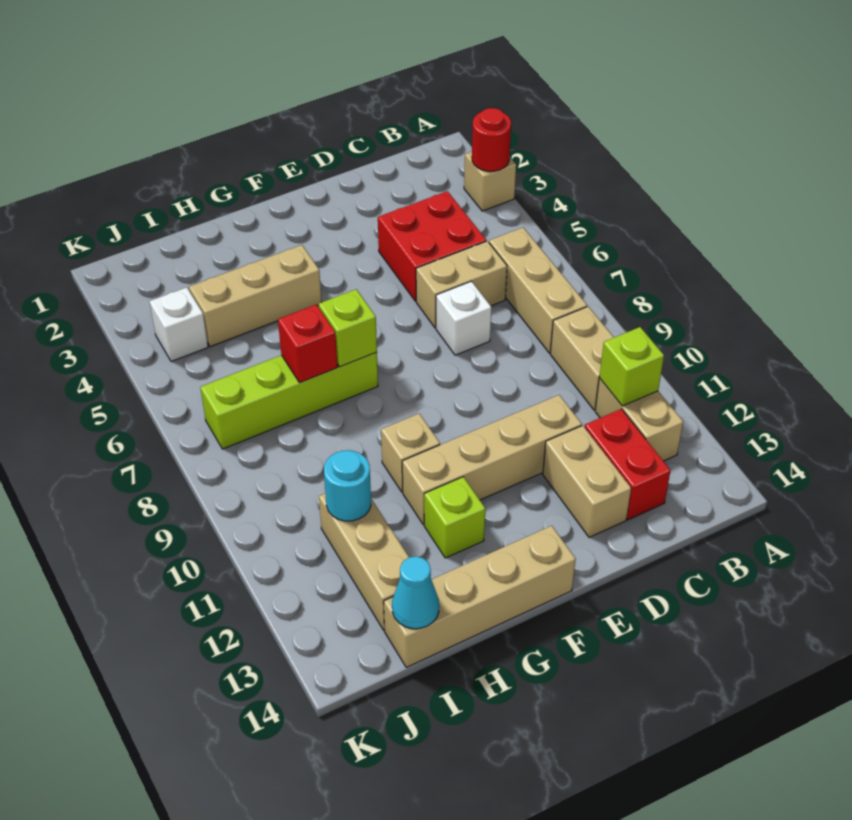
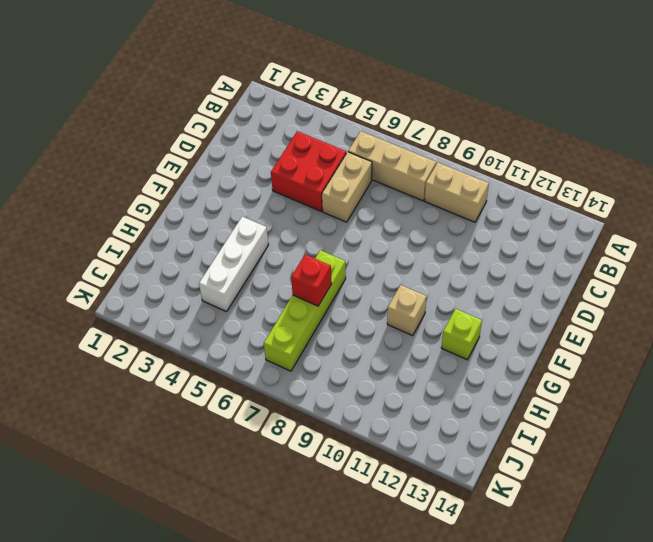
white brick G4:I4 level 1 -> tan brick G4:I4 level 1
none -> tan brick A3 level 1
none -> tan brick B11:B12 level 1
none -> red brick C12:C13 level 1

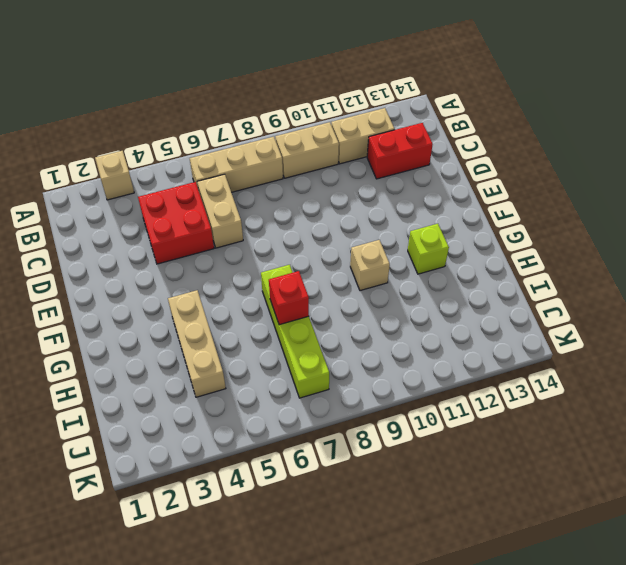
none -> white brick D7 level 1
none -> tan brick D11:G11 level 1
none -> tan brick D12:D13 level 1

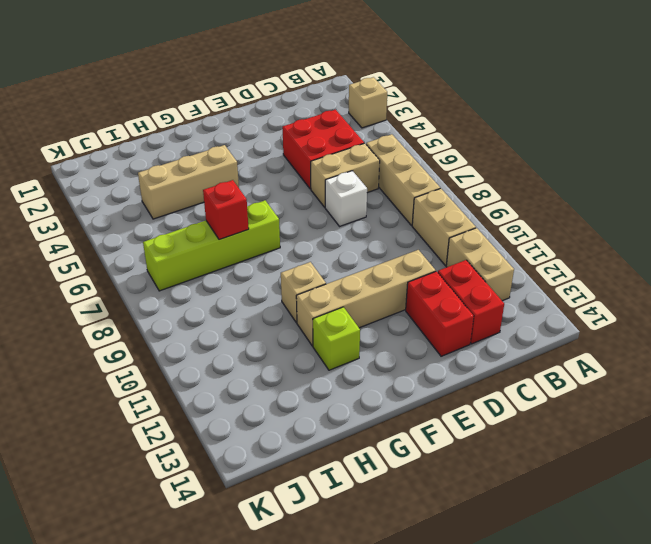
red brick D12:D13 level 1 -> tan brick D12:D13 level 1
none -> tan brick F14:I14 level 1
none -> tan brick I11:I13 level 1
none -> white brick J4 level 1

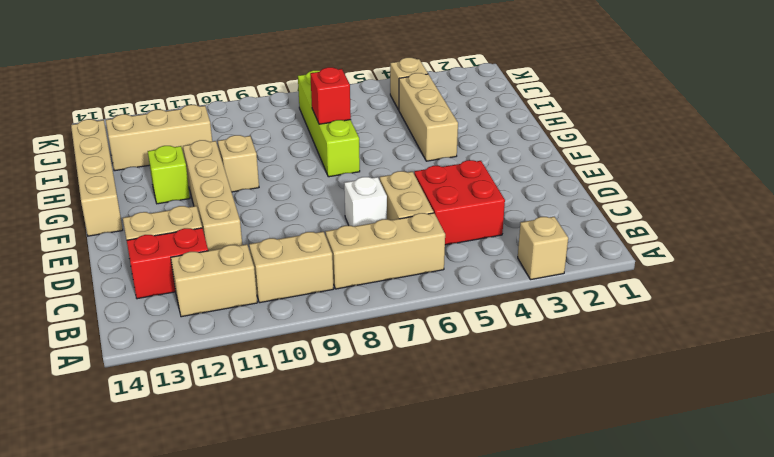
tan brick J4 level 1 -> white brick J4 level 1
none -> red round brick A3 level 2
none -> lime brick B11 level 2
none -> lime brick G7 level 2

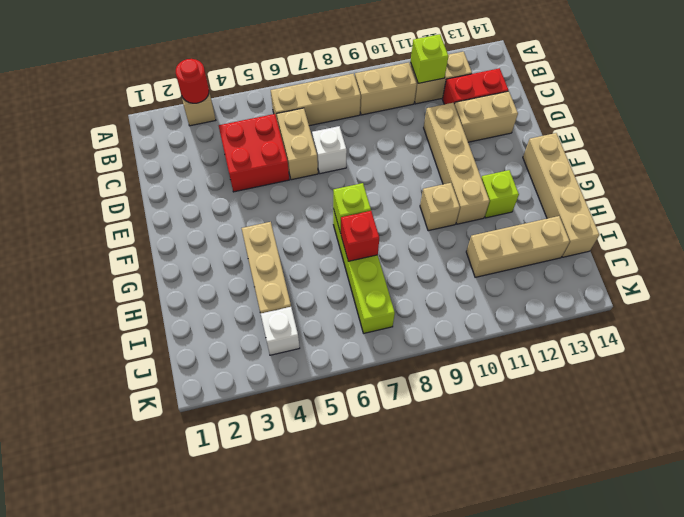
none -> cyan round brick I11 level 2
none -> cyan cone I14 level 2

